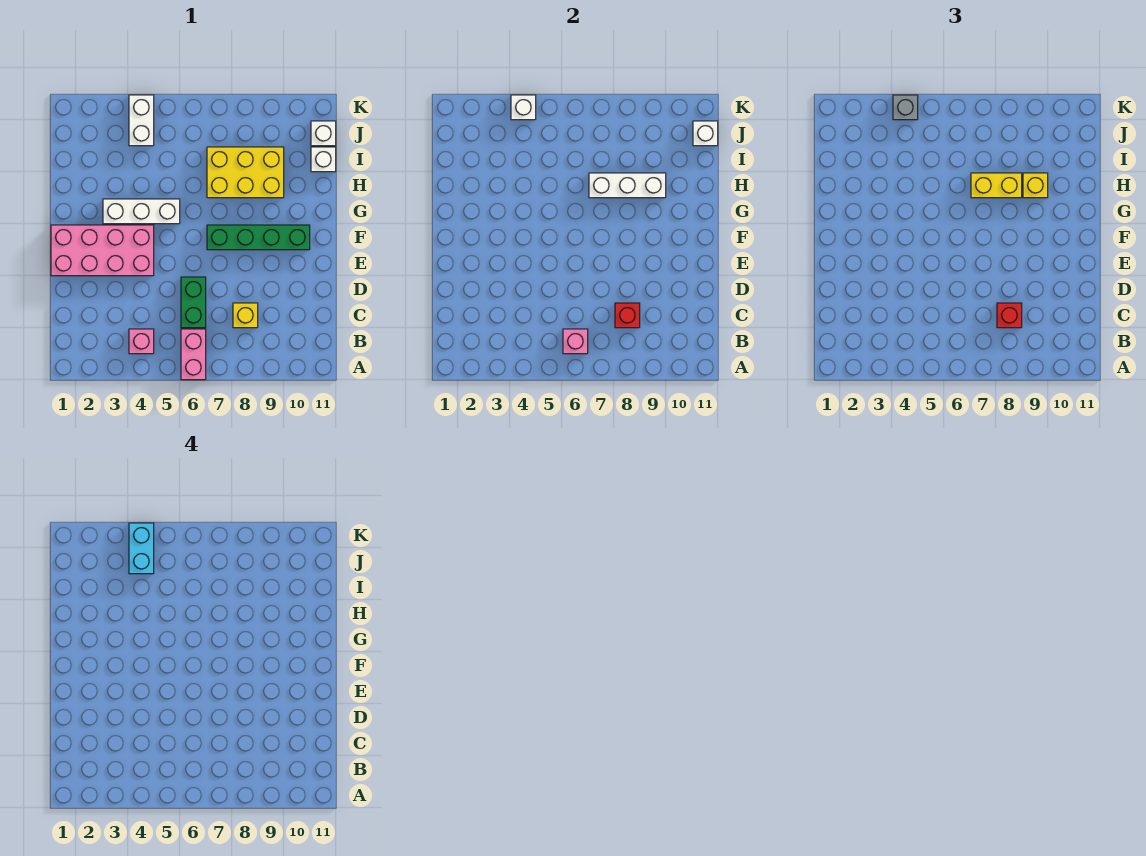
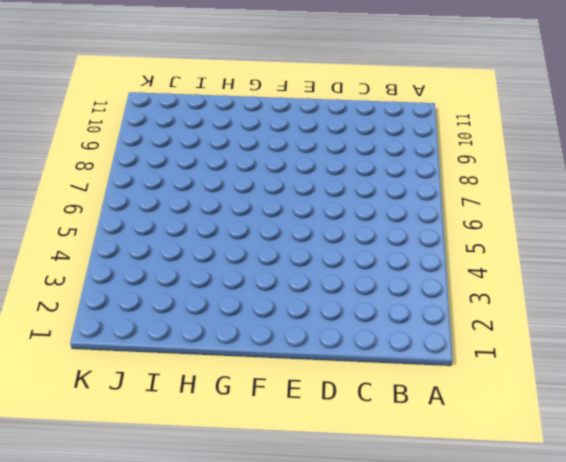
none -> pink brick A6:B6 level 1
none -> pink brick B4 level 1
none -> green brick C6:D6 level 1

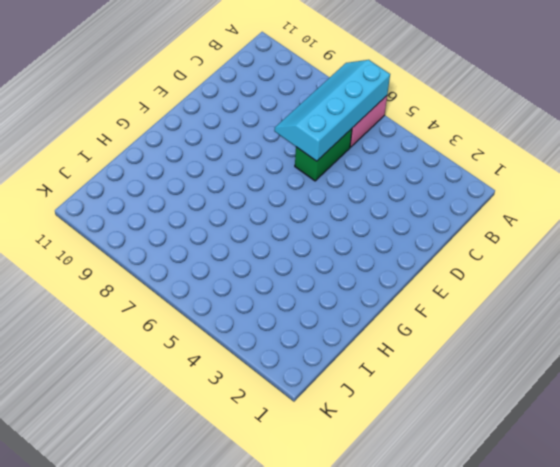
cyan slope A6:D7 level 2 top 6 -> pink brick B6 level 2
none -> pink brick B4 level 1
none -> yellow brick C8 level 1
none -> pink brick E1:F4 level 1

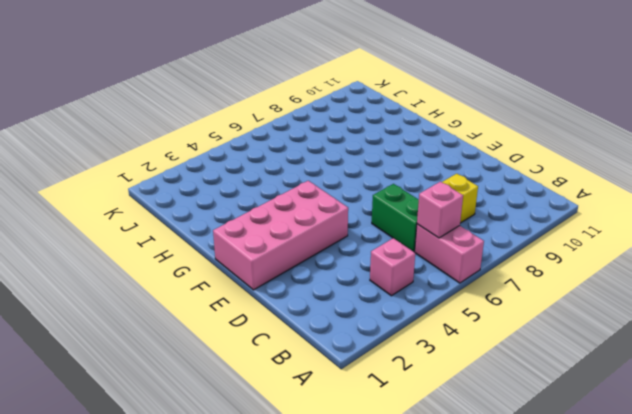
none -> green brick F7:F10 level 1
none -> white brick G3:G5 level 1
none -> yellow brick H7:I9 level 1

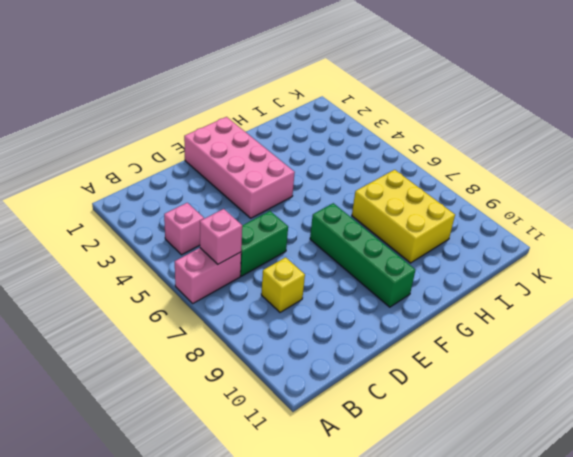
none -> white brick G3:G5 level 1
none -> white brick I11 level 1
none -> white brick J4:K4 level 1

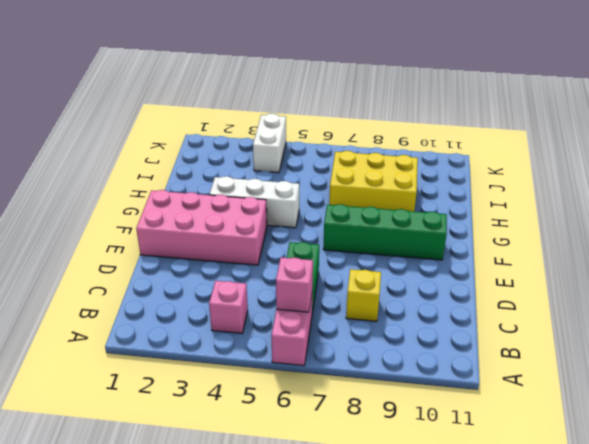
none -> white brick I11 level 1
none -> white brick J11 level 1
none -> red brick C8 level 2

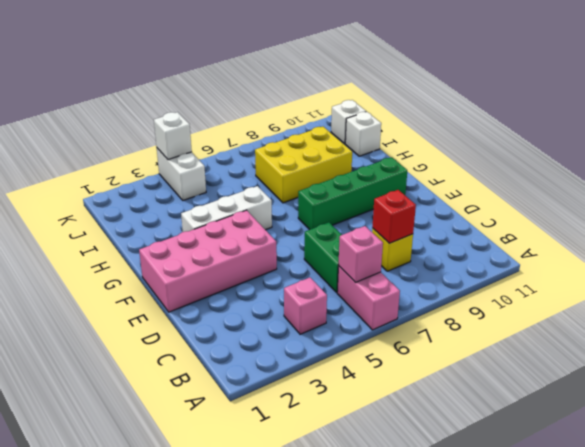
none -> white brick H7:H9 level 2
none -> white brick J11 level 2
none -> red brick C8 level 3

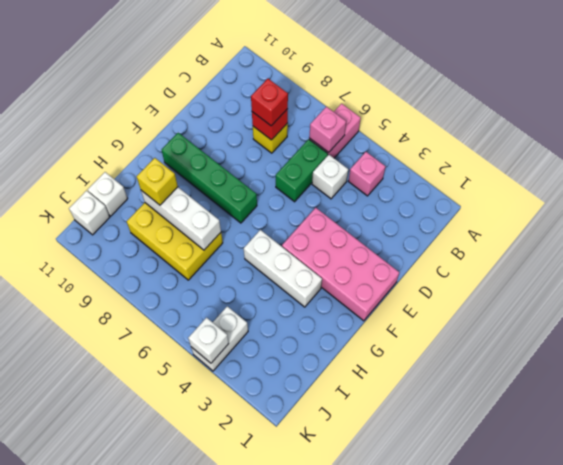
white brick C5 level 1 -> white brick J11 level 2
none -> yellow brick H7:H8 level 3
none -> grey brick K4 level 3
none -> cyan brick J4:K4 level 4

